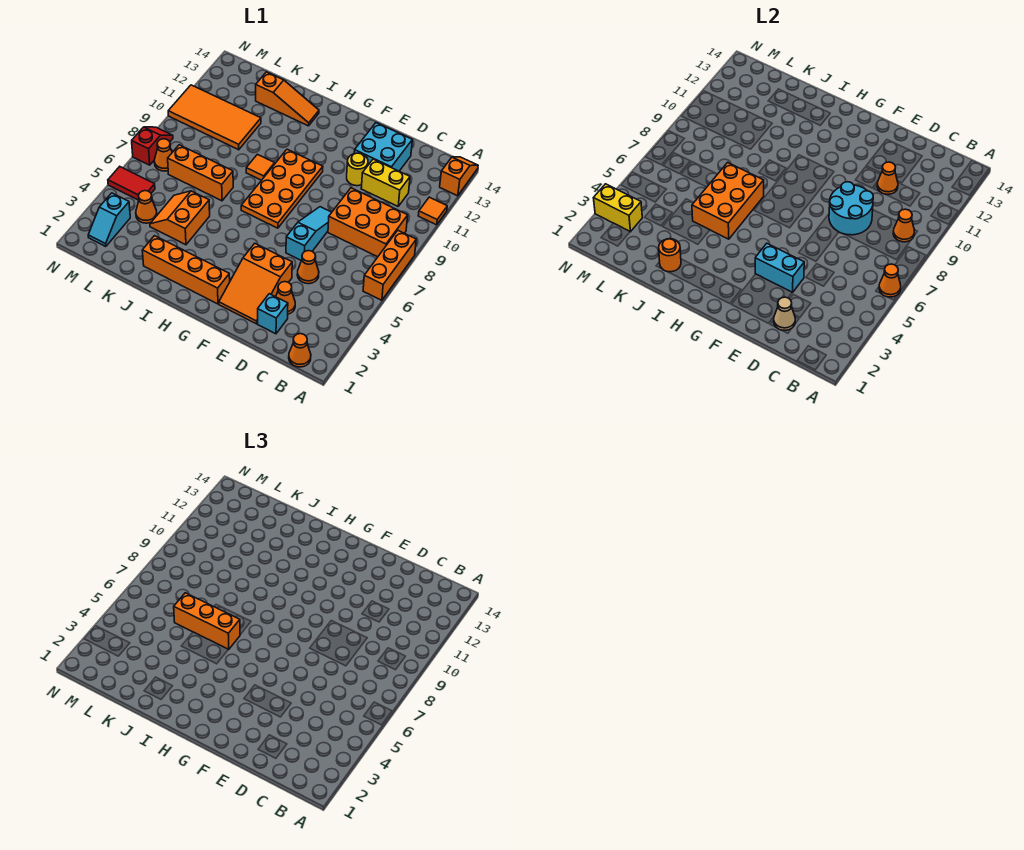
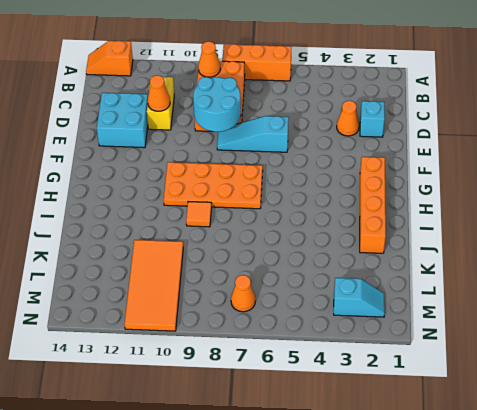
none -> orange tile A11 level 1
none -> orange cone B1 level 1
none -> orange cone D5 level 1
none -> orange slope E2:F4 level 1 top 4

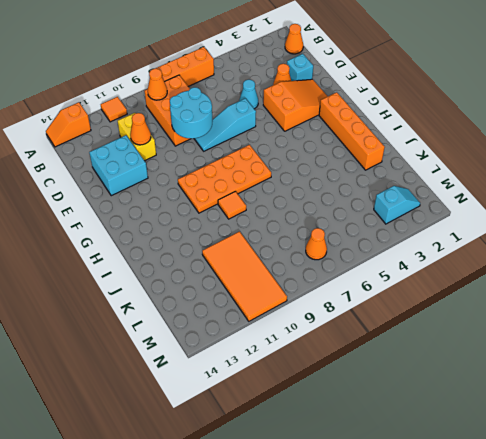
cyan cone D5 level 1 -> orange cone D5 level 1
none -> yellow round brick E11 level 1
none -> orange slope I13:K13 level 1 top K
none -> orange slope J4:K5 level 1 top J
none -> orange brick J7:L7 level 1

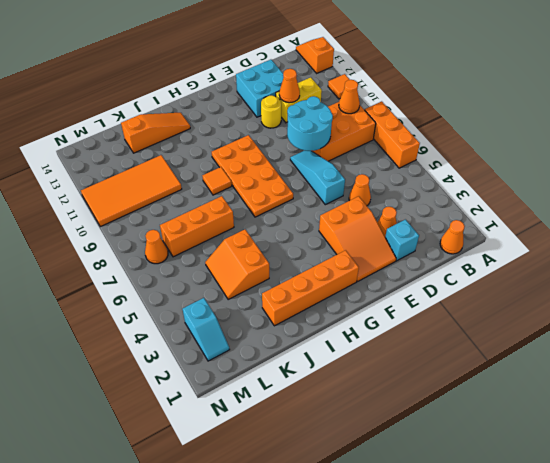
none -> orange cone L4 level 1
none -> red tile M5:N5 level 1
none -> red slope N7:N8 level 1 top 7
none -> orange cone A6 level 2

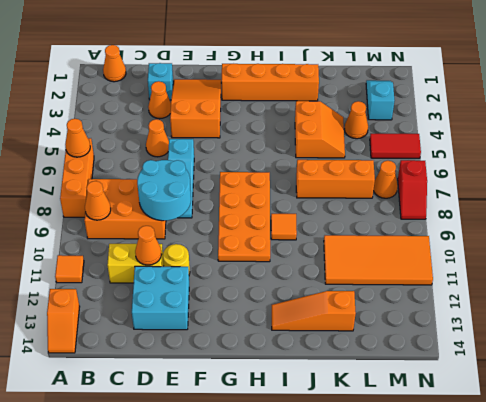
none -> tan cone D2 level 2
none -> cyan brick E4:F4 level 2
none -> orange brick I5:J7 level 2
none -> orange round brick J2 level 2

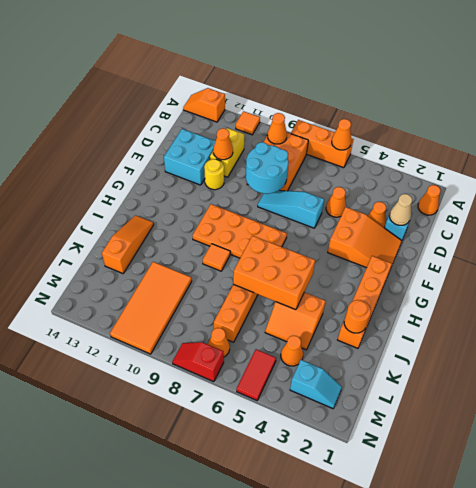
none -> cyan brick E4:F4 level 2
none -> yellow brick M3:N3 level 2
none -> orange brick I6:K6 level 3

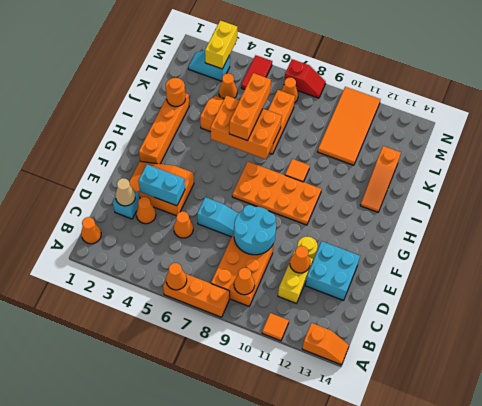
cyan brick E3:E4 level 2 -> cyan brick E4:F4 level 2

